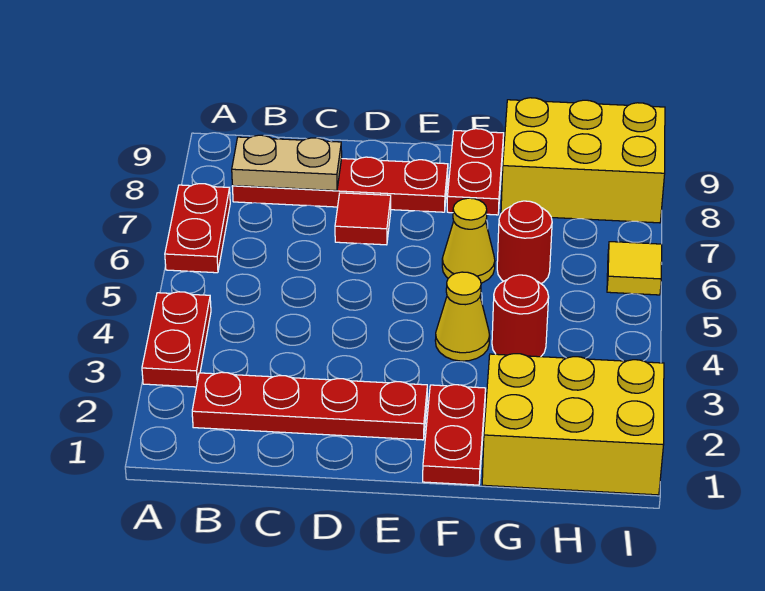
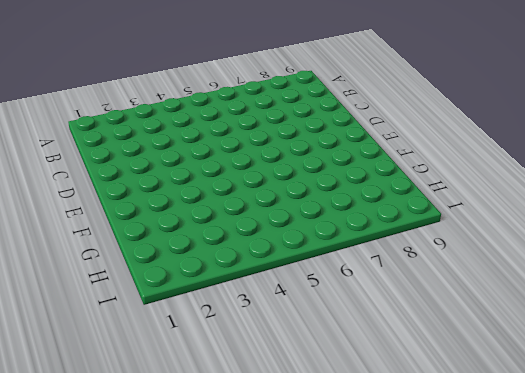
none -> red plate A3:A4 level 1
none -> red plate A6:A7 level 1
none -> red plate B2:E2 level 1

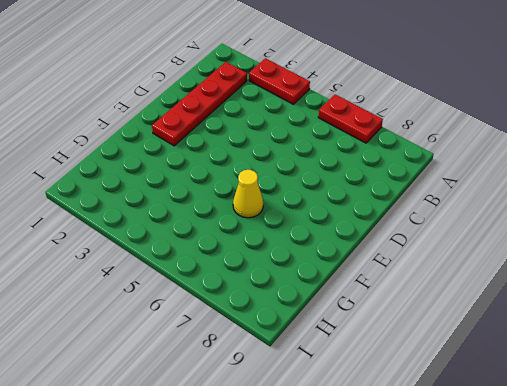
none -> red plate B8:E8 level 1
none -> red tile D7 level 1
none -> red plate F1:F2 level 1

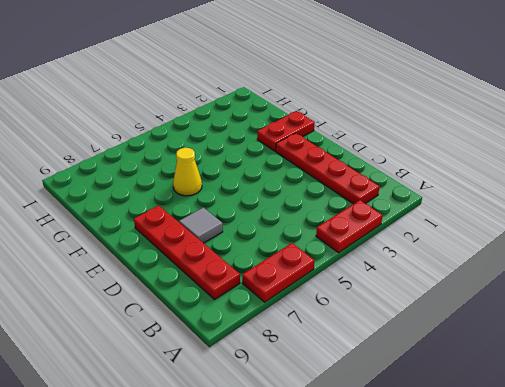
grey tile D7 level 1 -> red tile D7 level 1
none -> yellow cone F4 level 1
none -> red plate F8:F9 level 1
none -> yellow brick G1:I2 level 1

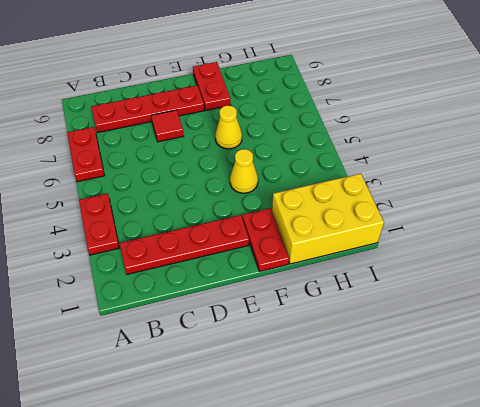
none -> red round brick G4 level 1
none -> red round brick G6 level 1
none -> yellow brick G8:I9 level 1

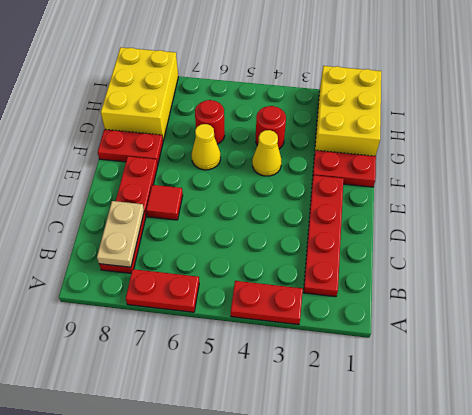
none -> yellow tile I6 level 1

